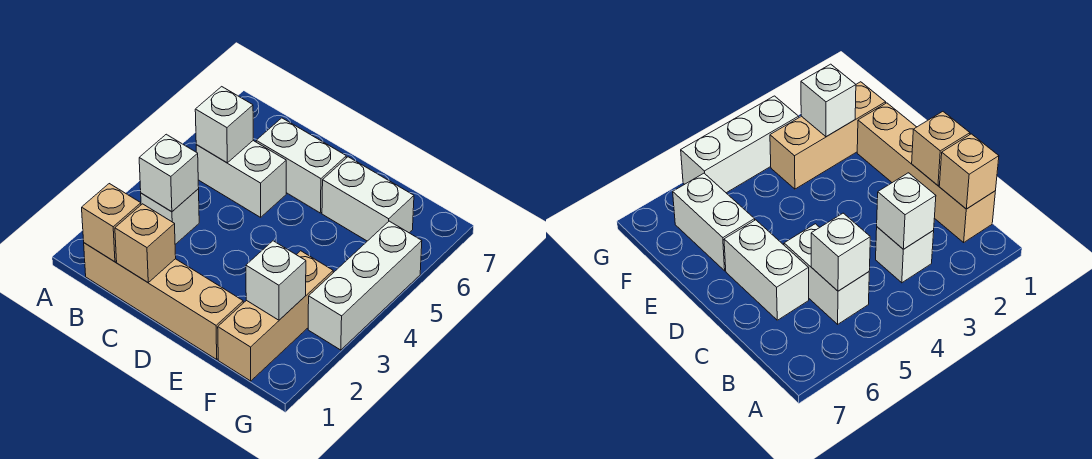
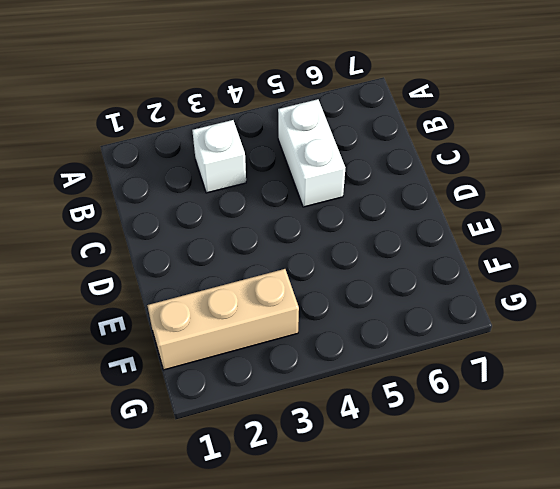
none -> tan brick B1:E1 level 1
none -> white brick C6:D6 level 1
none -> white brick E6:F6 level 1

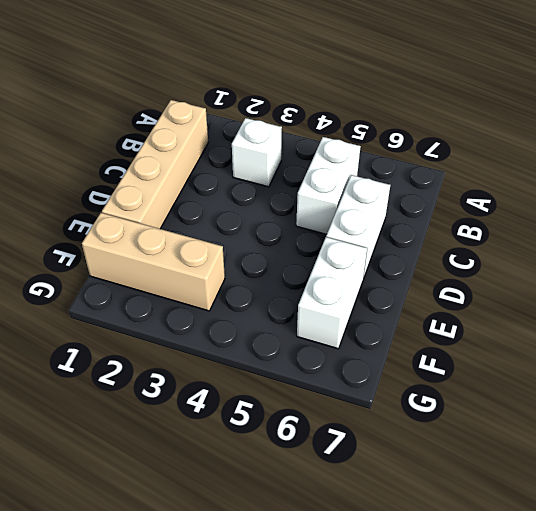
none -> white brick G3:G5 level 1
none -> tan brick B1 level 2
none -> white brick B3 level 2

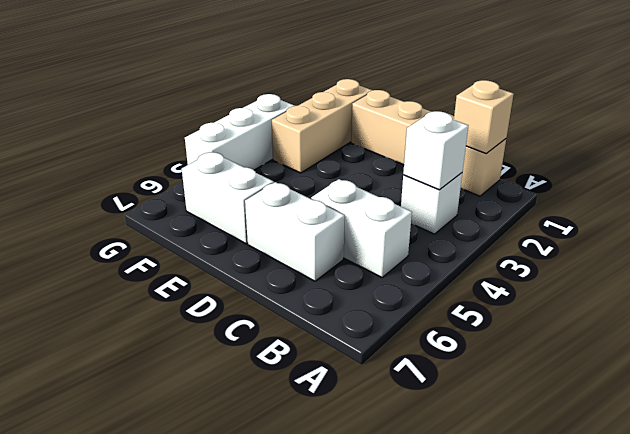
none -> white brick B5 level 2
none -> tan brick C1 level 2
none -> white brick F2 level 2

